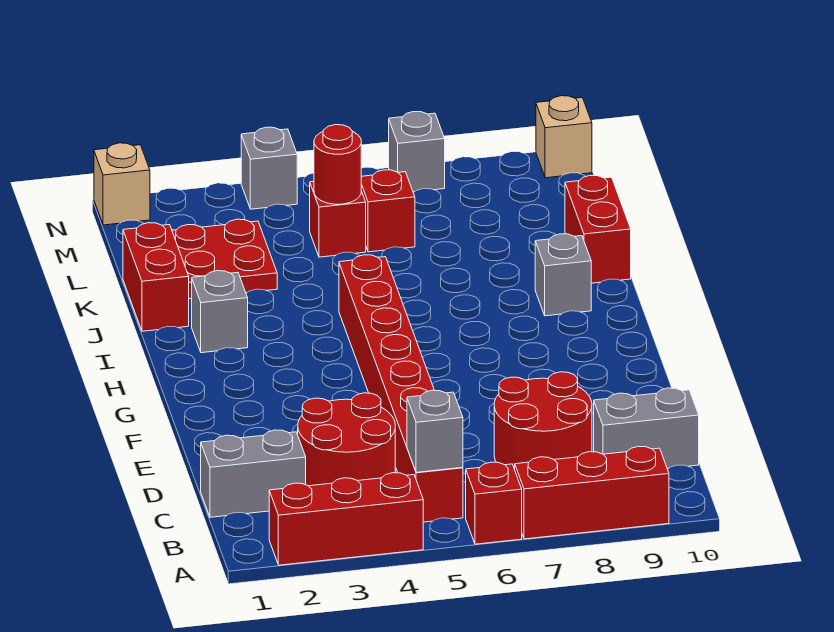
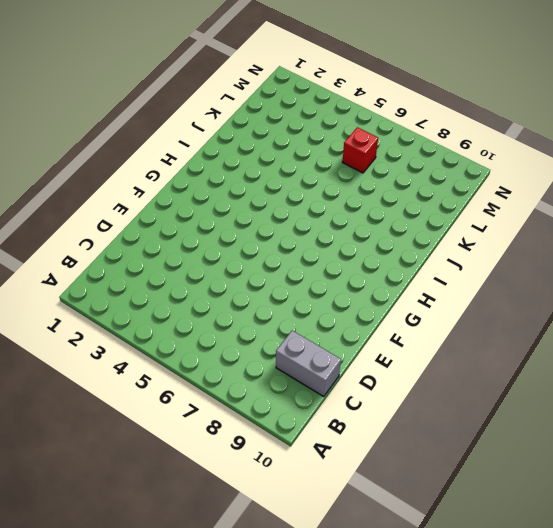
none -> red brick A2:A4 level 1
none -> red brick A6 level 1
none -> red brick A7:A9 level 1

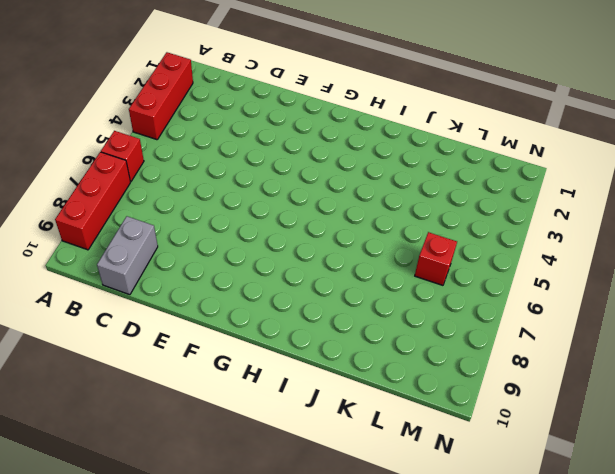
none -> red brick B5:I5 level 1
none -> grey brick C1:C2 level 1
none -> red round brick C3:D4 level 1

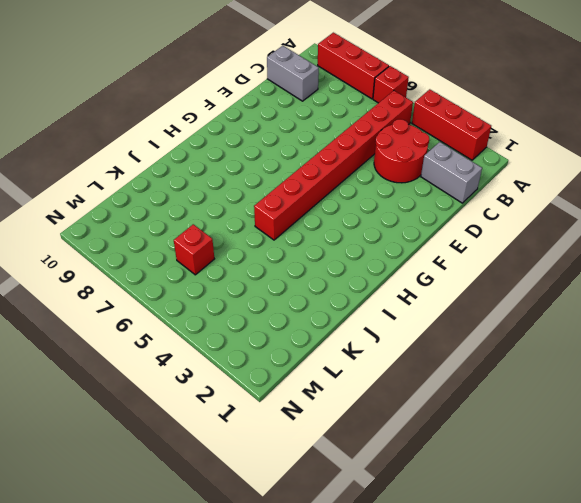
none -> red round brick C7:D8 level 1
none -> grey brick I2 level 1
none -> grey brick I9 level 1

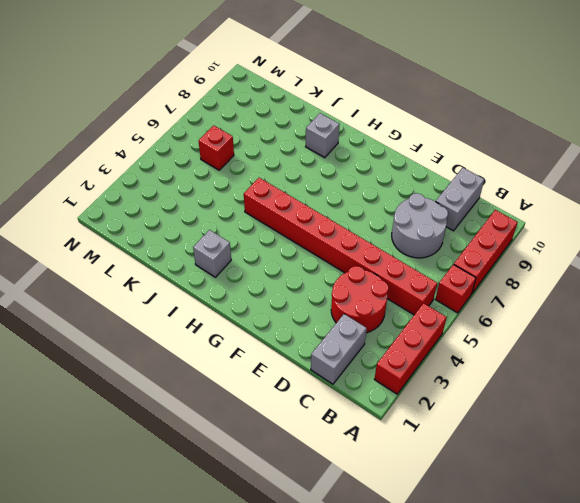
grey round brick C7:D8 level 1 -> red round brick C7:D8 level 1
none -> red brick J1:K1 level 1
none -> red brick J10:K10 level 1
none -> red plate K2:L3 level 1

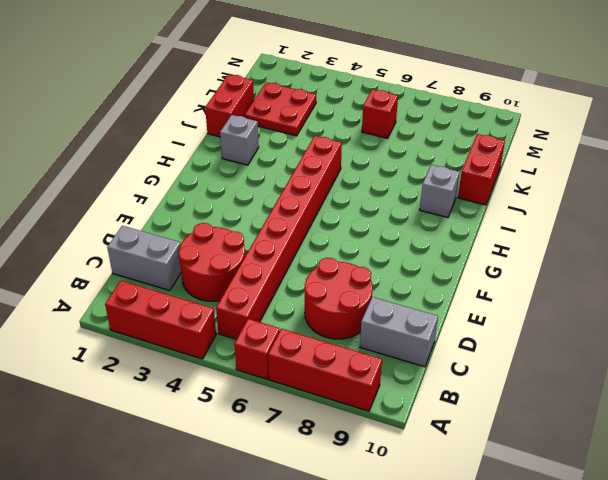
none -> red brick L5 level 1
none -> tan brick N1 level 1
none -> grey brick N4 level 1

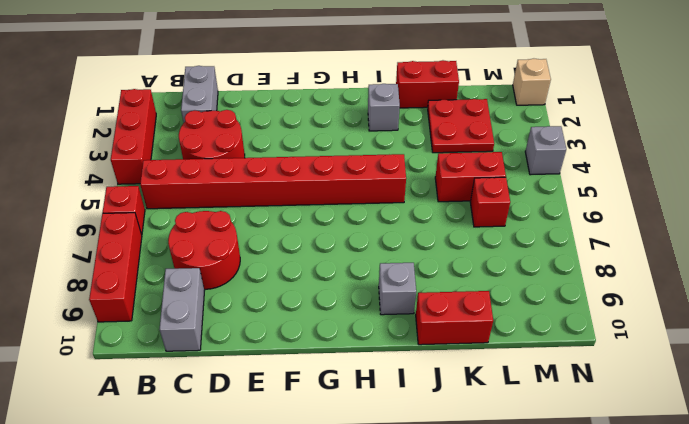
red brick K5:L5 level 1 -> red brick L5 level 1
none -> grey brick N7 level 1
none -> tan brick N10 level 1
none -> grey brick B5 level 2

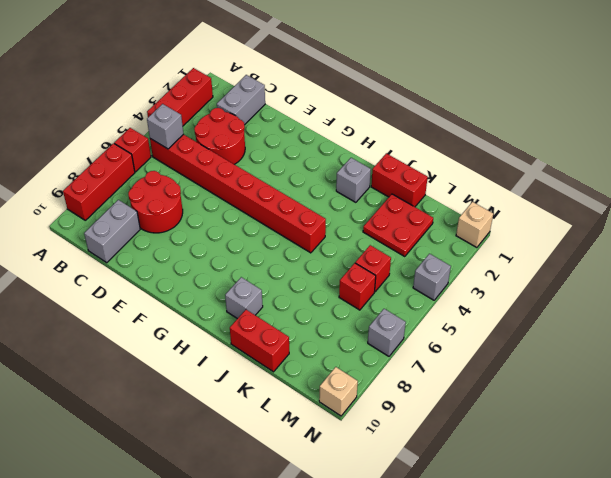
none -> red round brick L5 level 2

